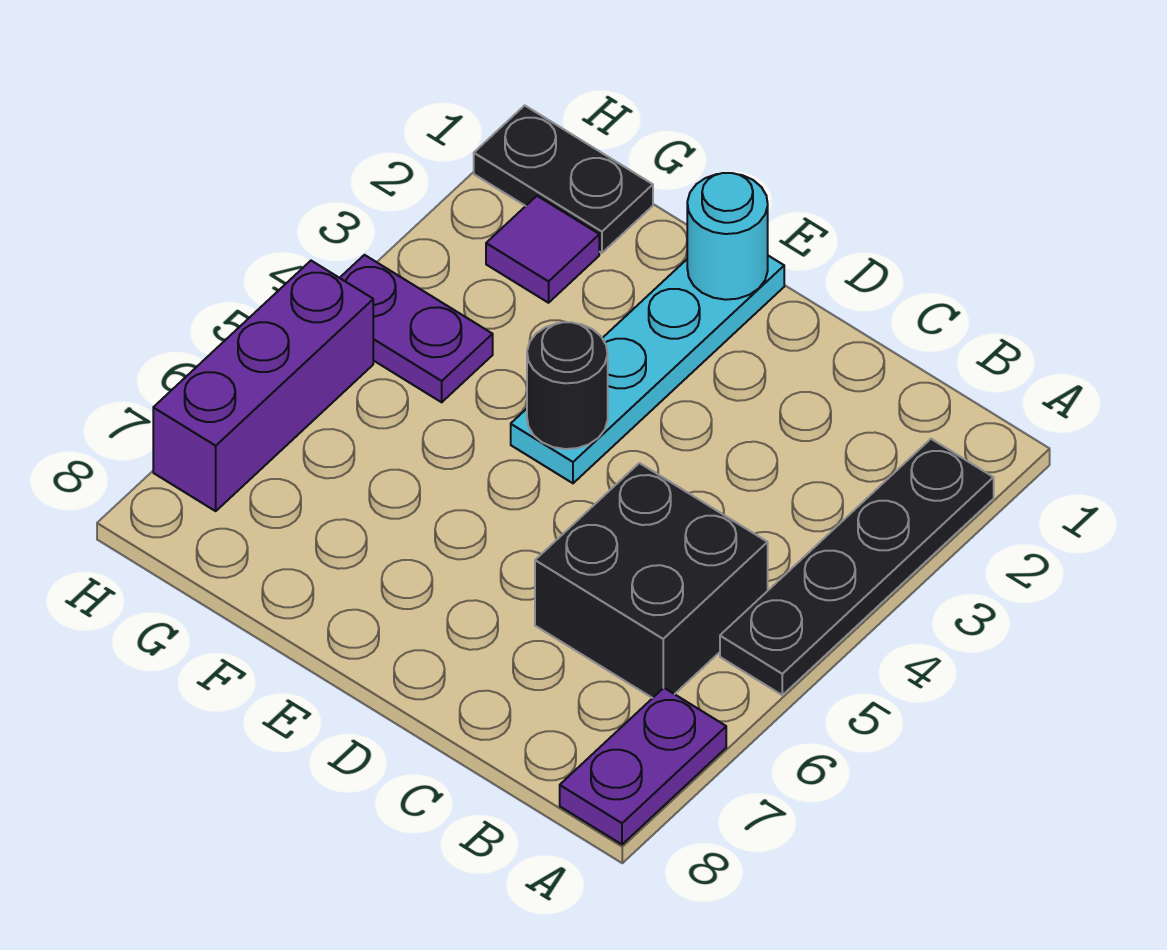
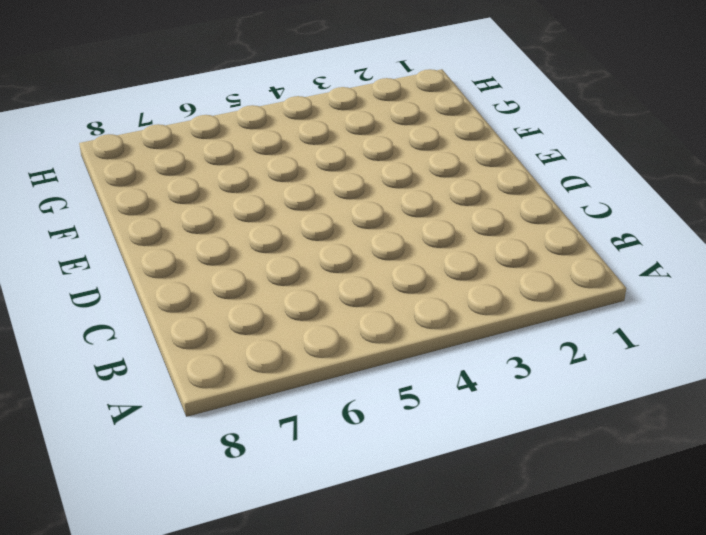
none -> black plate A2:A5 level 1
none -> purple plate A7:A8 level 1

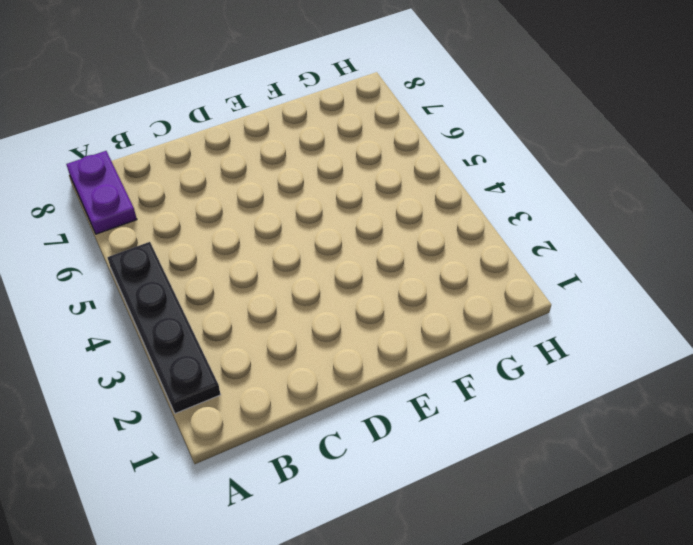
none -> black brick B5:C6 level 1
none -> cyan plate E1:E4 level 1

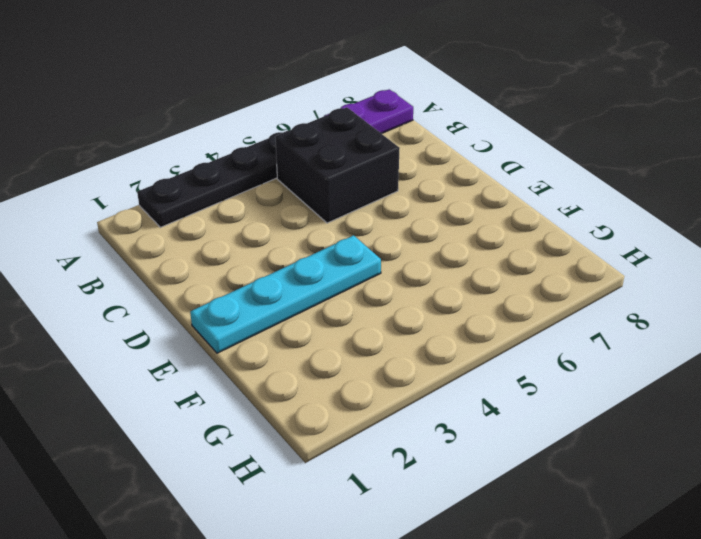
none -> black plate G1:H1 level 1
none -> purple tile G2 level 1

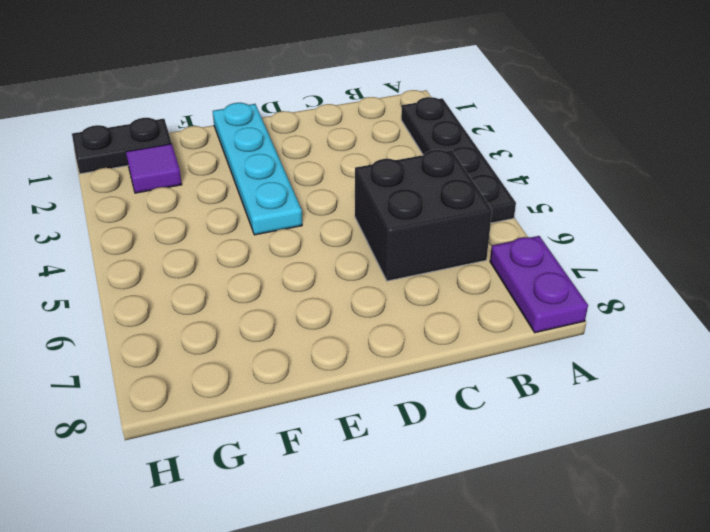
none -> purple plate G4:H4 level 1
none -> purple brick H5:H7 level 1

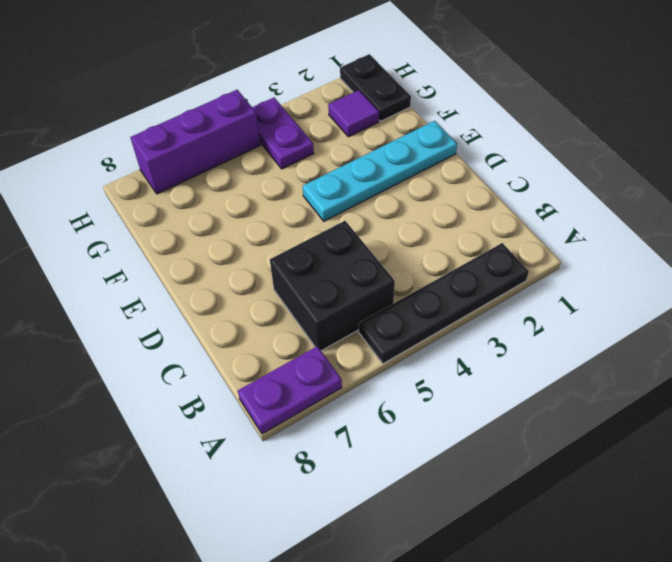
none -> cyan round brick E1 level 2
none -> black round brick E4 level 2

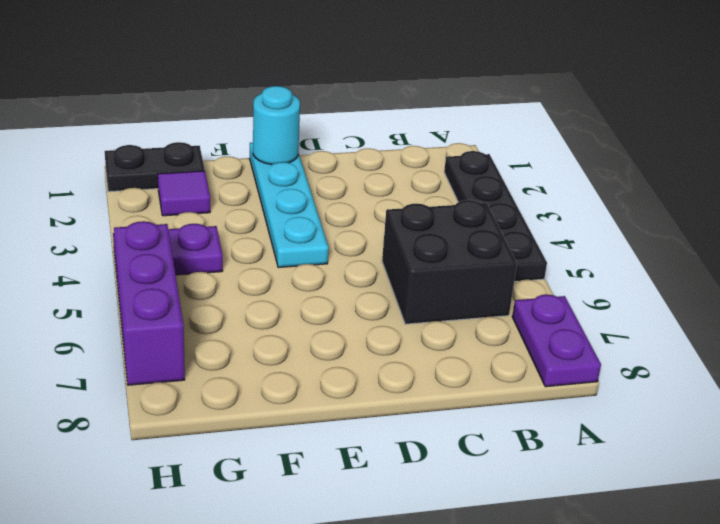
none -> black round brick E4 level 2

